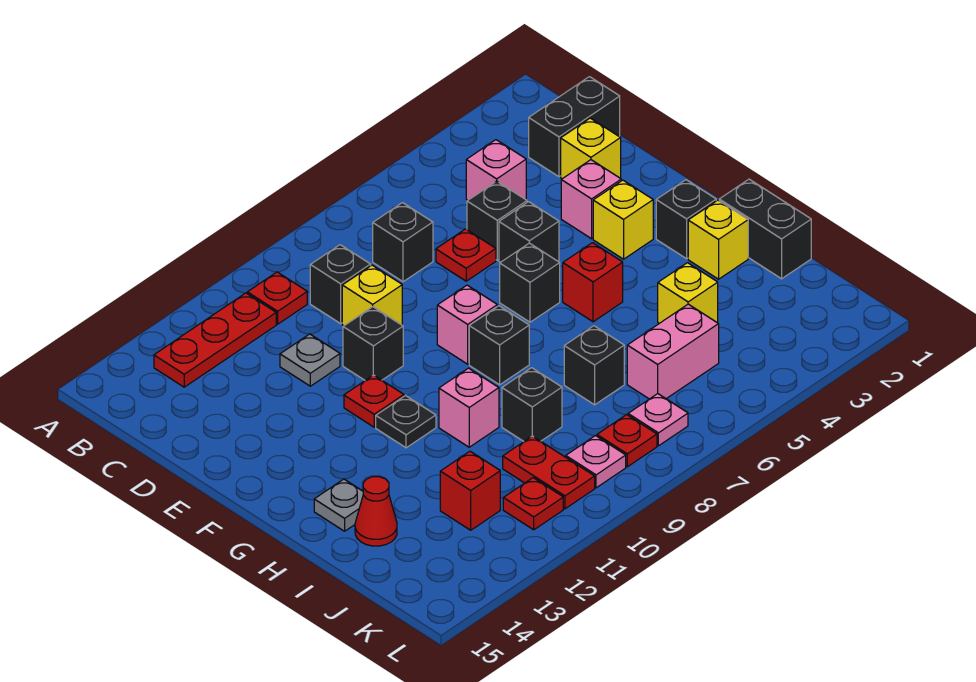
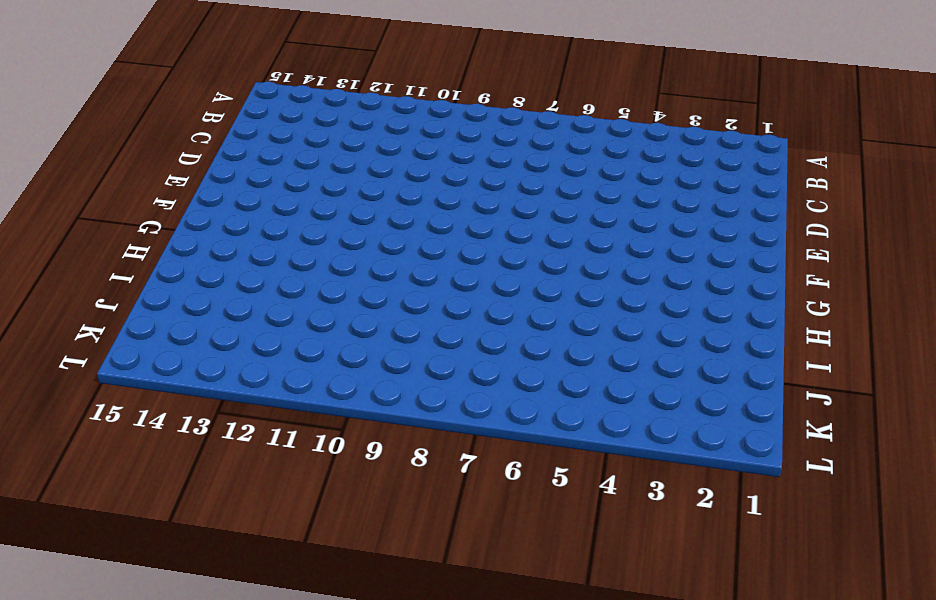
none -> red plate B10 level 1
none -> red plate B11:B13 level 1
none -> black brick C1:C2 level 1
none -> pink brick C4 level 1

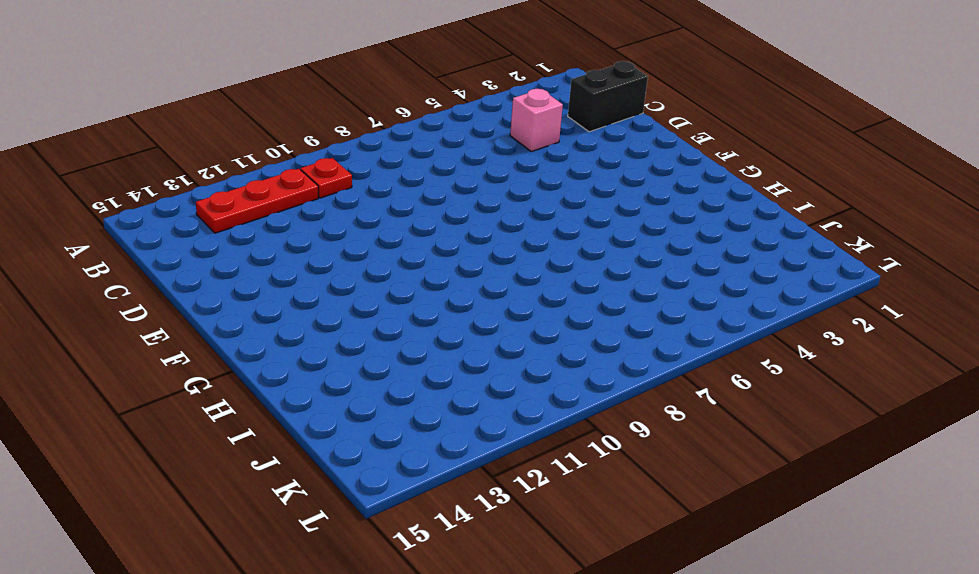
none -> black brick C7 level 1
none -> black brick C9 level 1
none -> yellow brick D2 level 1
none -> black brick D5 level 1

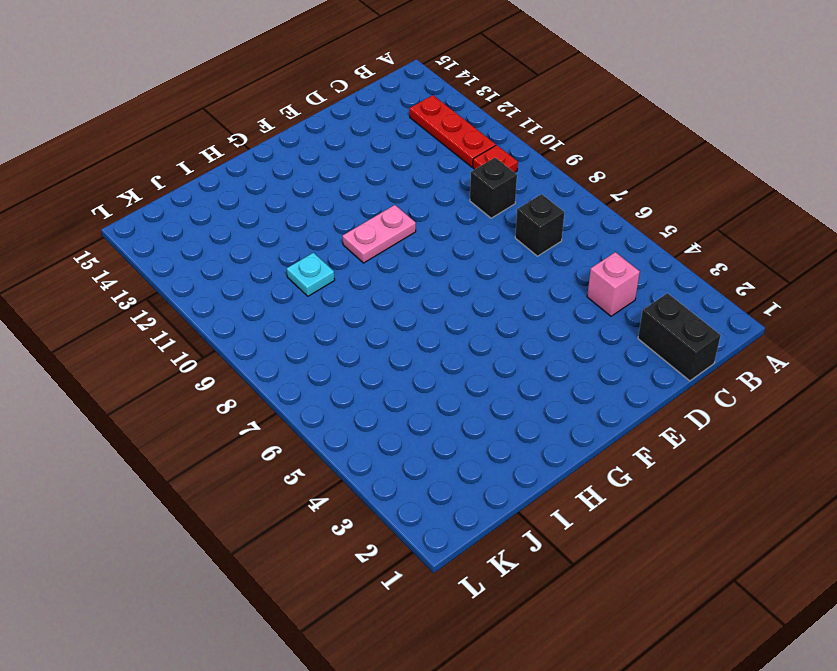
pink plate F10:G10 level 1 -> none
cyan plate I10 level 1 -> none
none -> yellow brick D2 level 1
none -> black brick D5 level 1
none -> red plate D6 level 1
none -> yellow brick D9 level 1

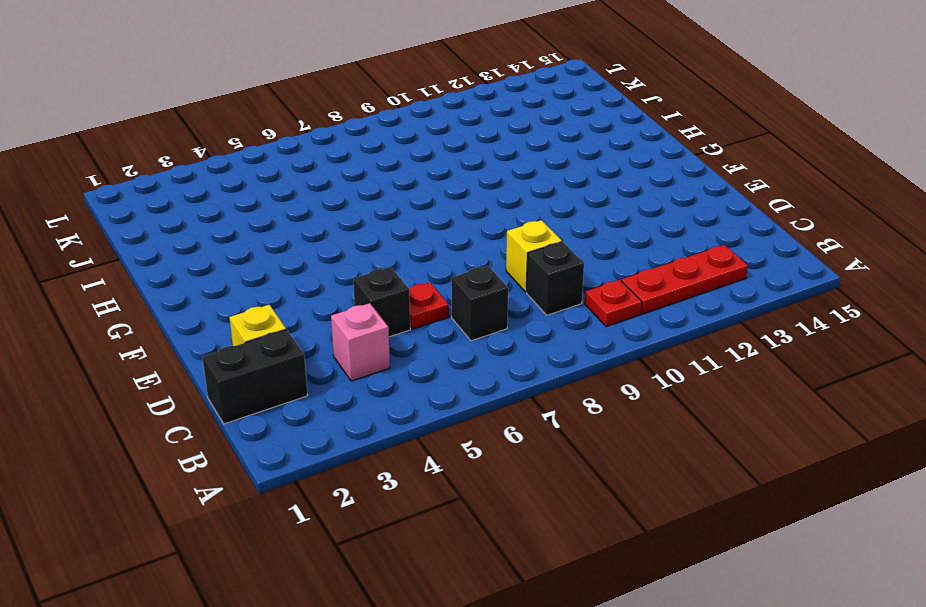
none -> grey plate D11 level 1
none -> pink brick E3 level 1
none -> black brick E5 level 1
none -> black brick E10 level 1

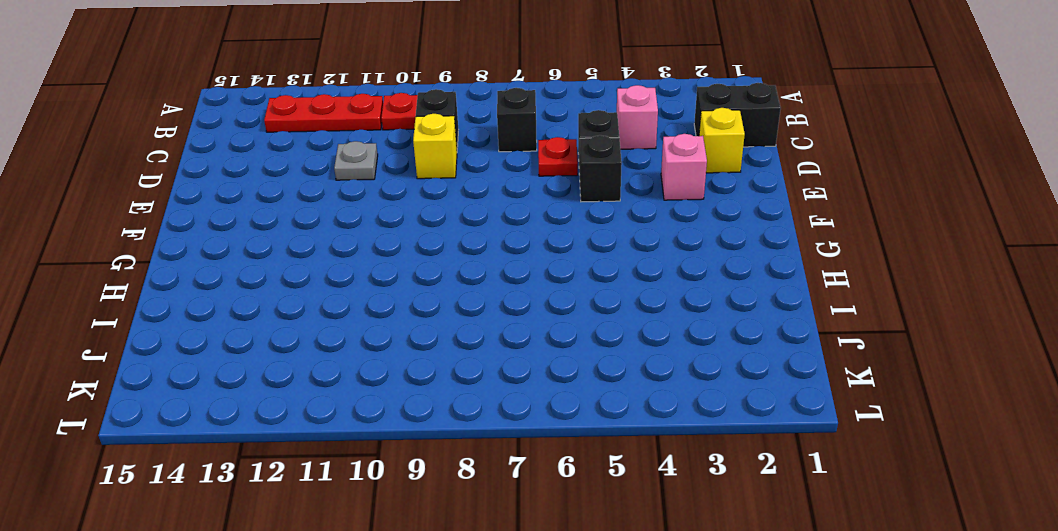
none -> black brick E10 level 1
none -> yellow brick F3 level 1
none -> black brick F6 level 1
none -> pink brick F8 level 1

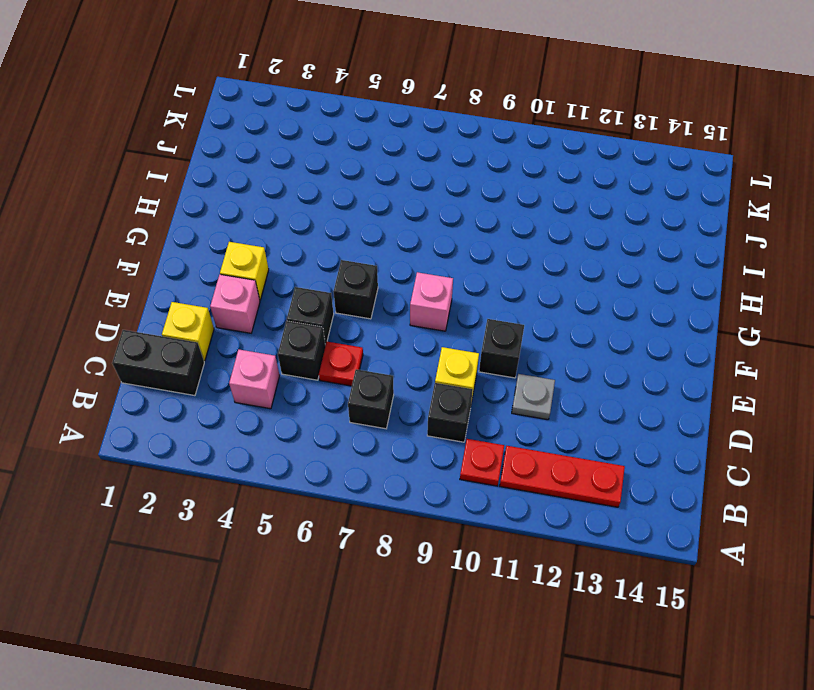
none -> red plate F11 level 1
none -> black brick G2 level 1
none -> red brick G5 level 1
none -> black brick G8 level 1

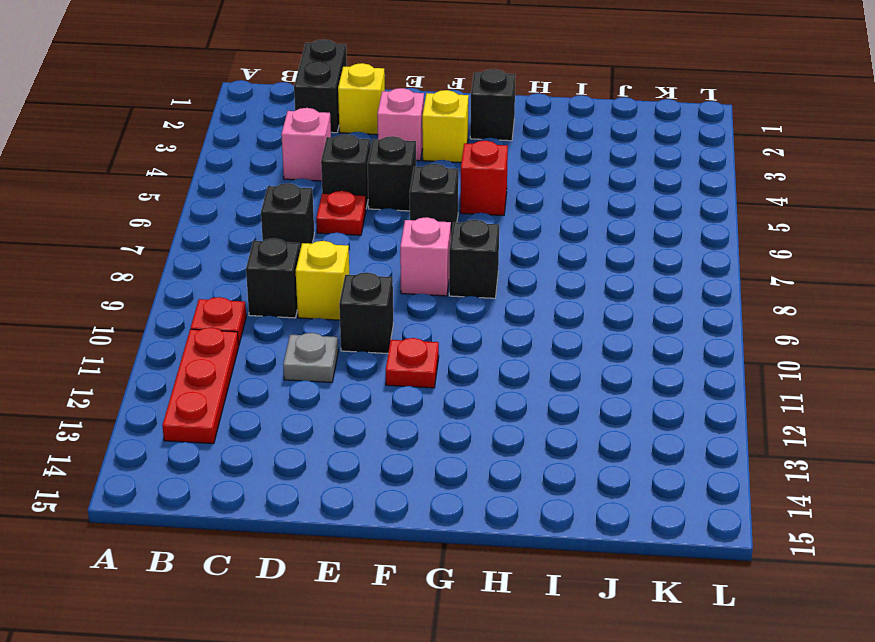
none -> black plate G11 level 1
none -> black brick H1:I1 level 1
none -> yellow brick H2 level 1
none -> pink brick H10 level 1

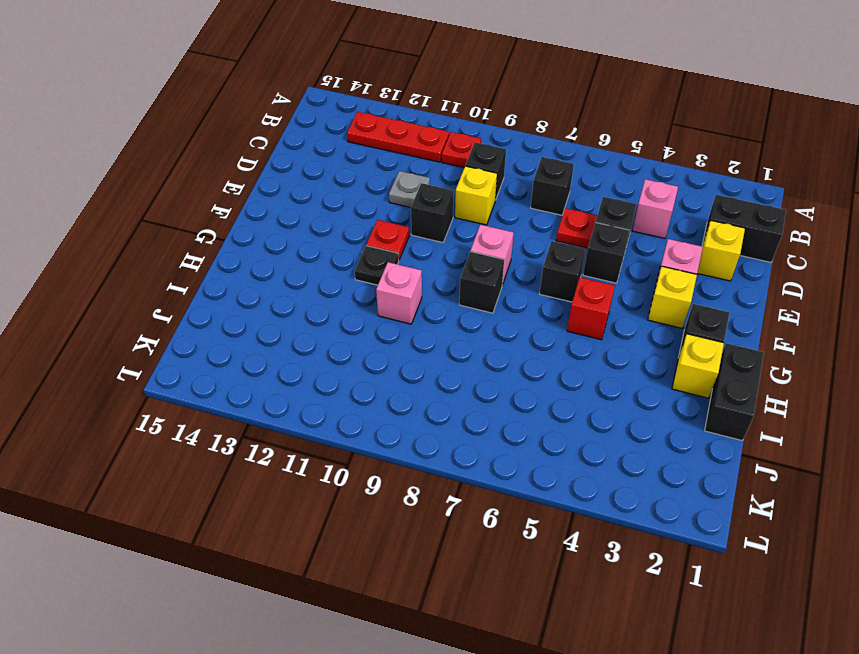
none -> grey plate H14 level 1
none -> yellow brick I4 level 1
none -> black brick I7 level 1
none -> black brick I9 level 1

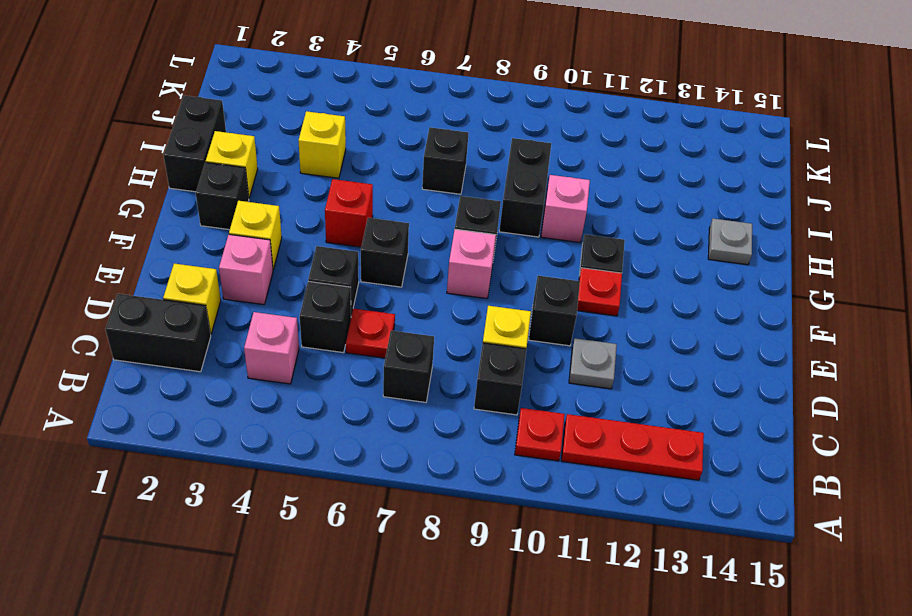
black brick H9:I9 level 1 -> black brick I9 level 1
none -> red cone I14 level 1
none -> pink brick J5:J6 level 1
none -> red plate J10:K10 level 1
none -> red brick J12 level 1

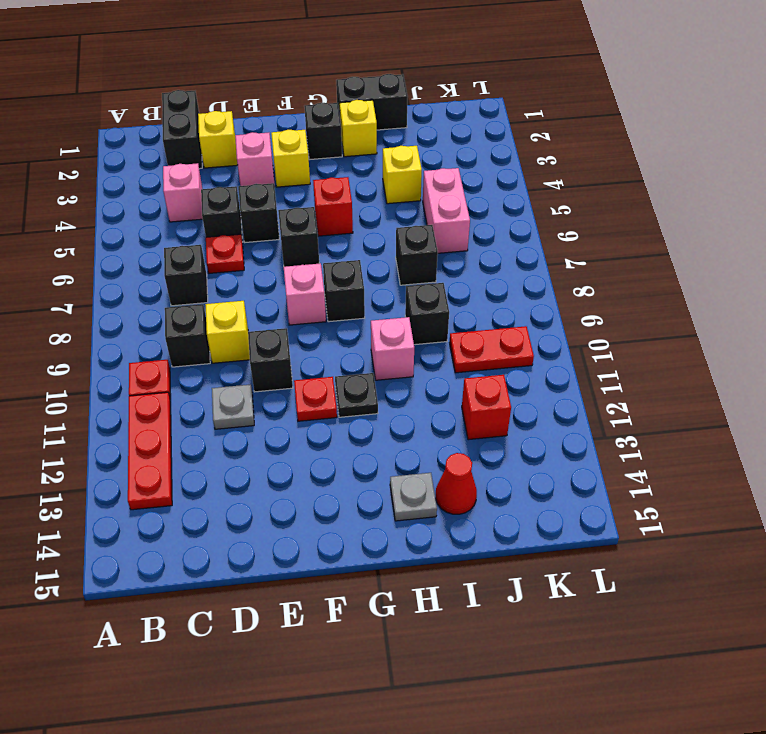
none -> pink plate K7 level 1
none -> red plate K8 level 1
none -> pink plate K9 level 1
none -> red plate K11 level 1

